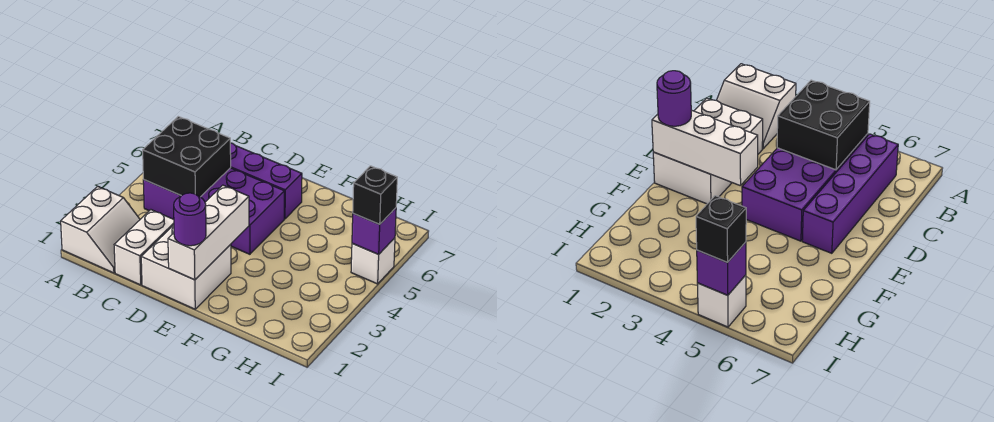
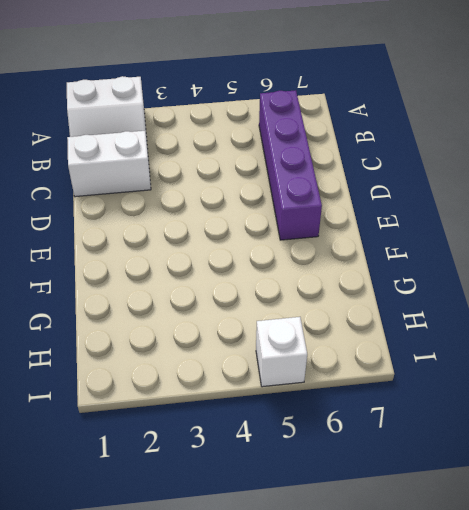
none -> purple brick B4:E5 level 1
none -> white brick D1:E2 level 1

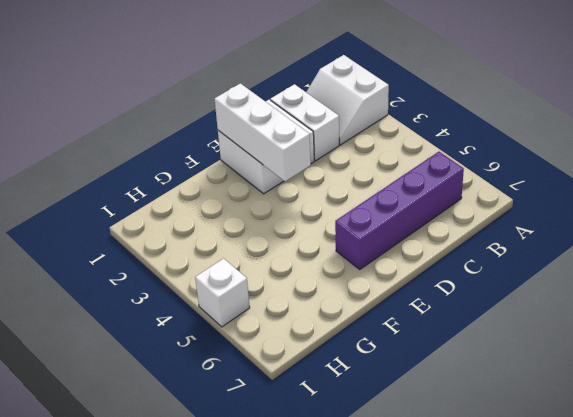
none -> purple brick B4:E5 level 1
none -> black brick B4:C5 level 2

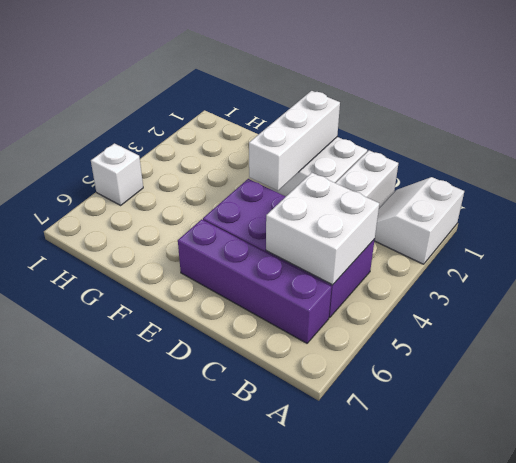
white brick B4:C5 level 2 -> black brick B4:C5 level 2
none -> purple brick I5 level 2
none -> purple round brick E1 level 3

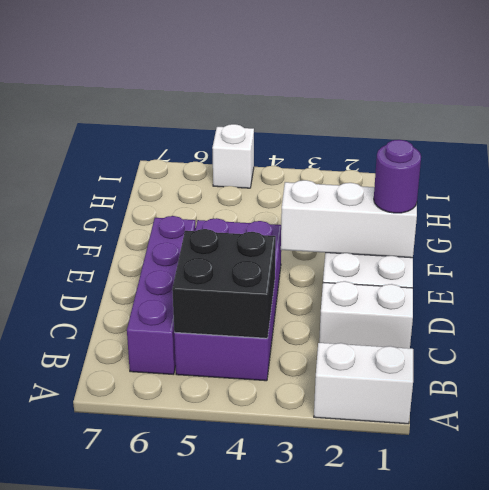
none -> purple brick I5 level 2
none -> black brick I5 level 3

